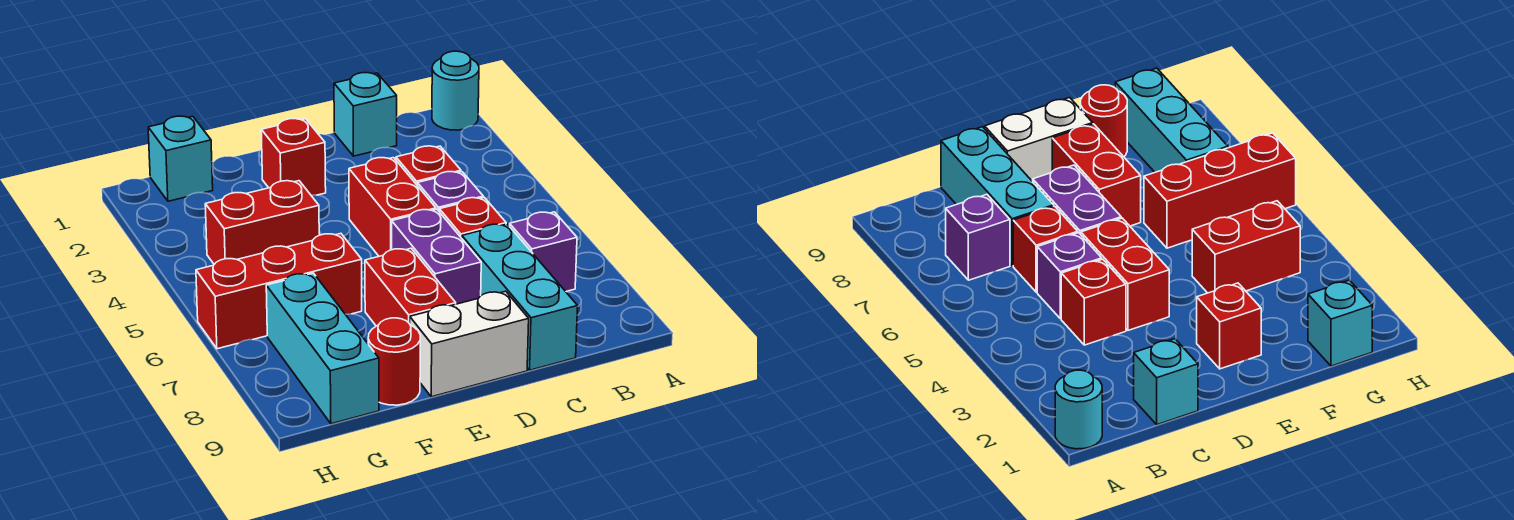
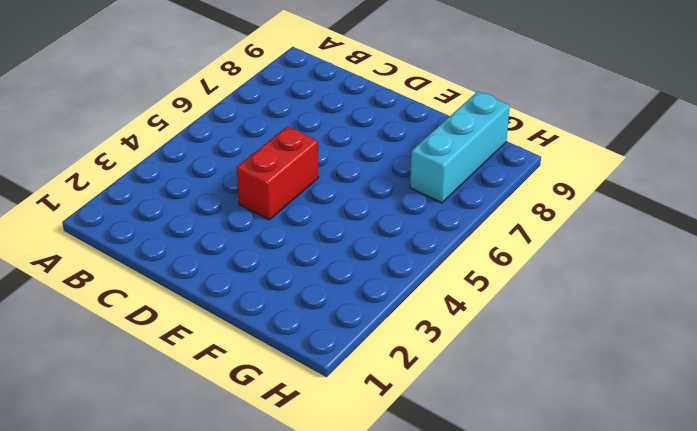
none -> cyan round brick A1 level 1
none -> purple brick B7 level 1
none -> cyan brick C1 level 1

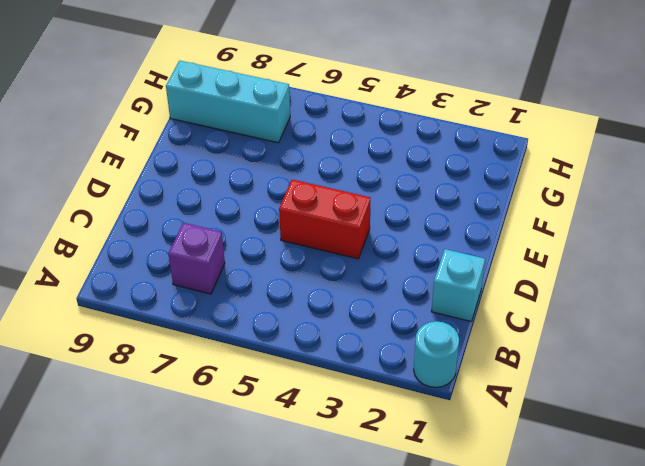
none -> red brick C4 level 1
none -> purple brick C5 level 1
none -> red brick C6 level 1

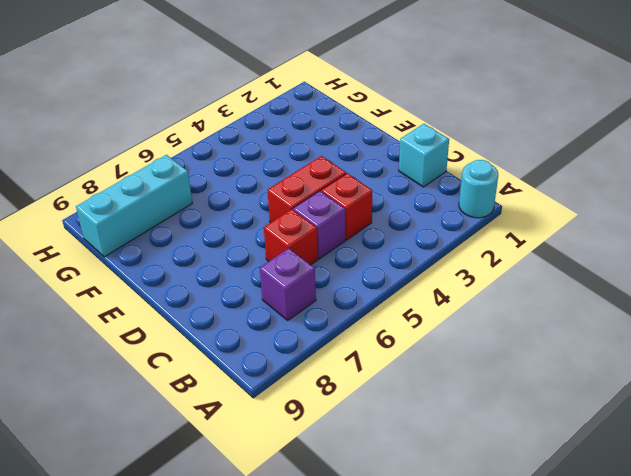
none -> cyan brick C7:C9 level 1
none -> purple brick D6:D7 level 1
none -> white brick D9:E9 level 1

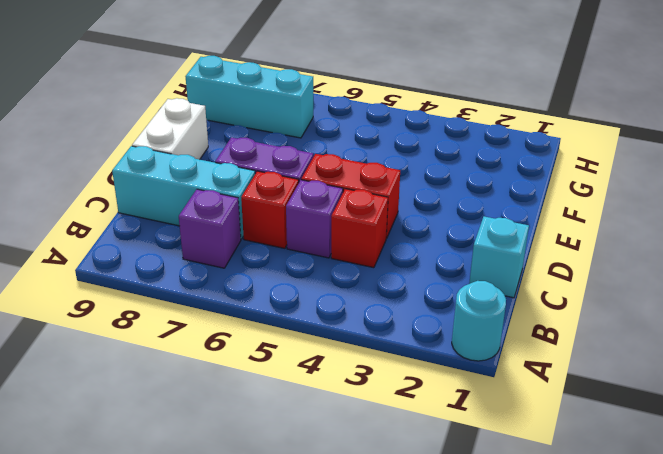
none -> red brick E2 level 1
none -> red brick E7:E8 level 1
none -> red brick F4:G4 level 1

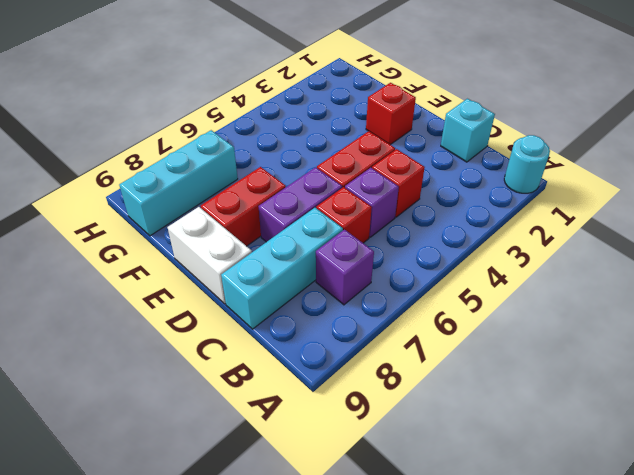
none -> red brick F4:G4 level 1
none -> red brick F6:H6 level 1
none -> red round brick F9 level 1

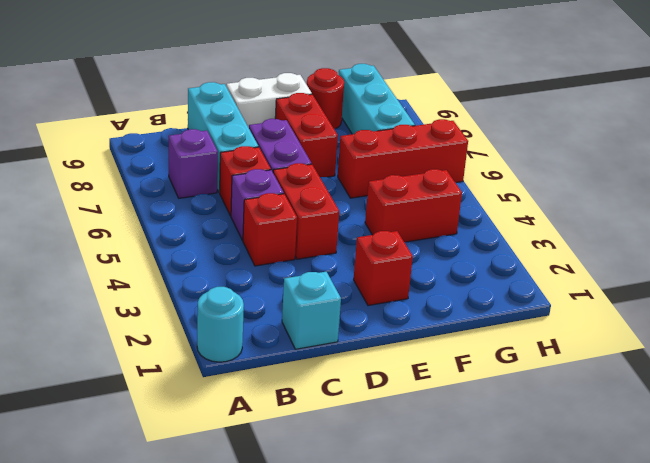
none -> cyan brick G1 level 1

